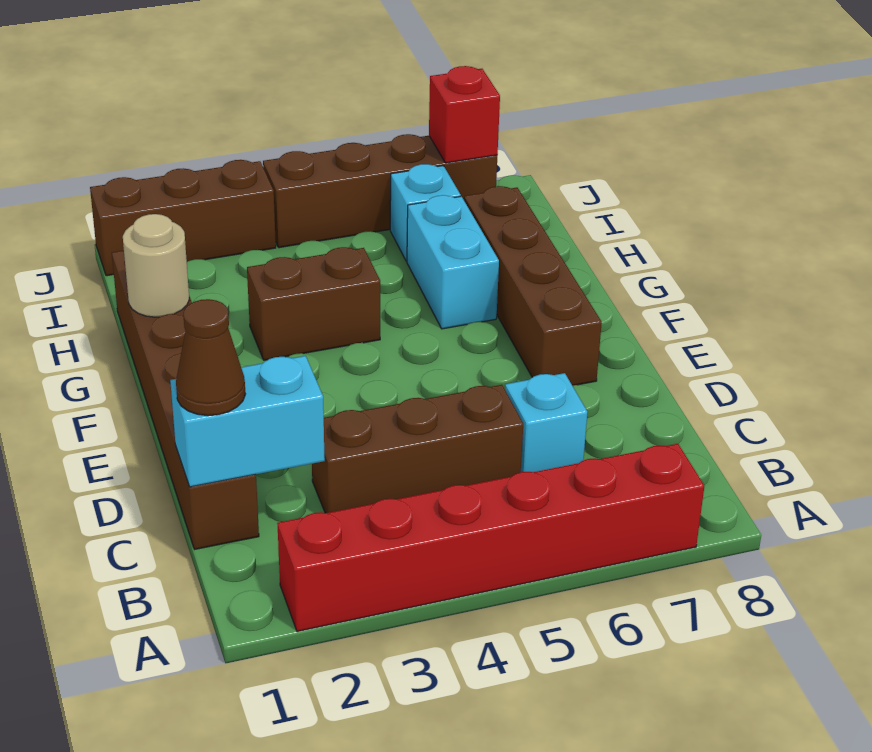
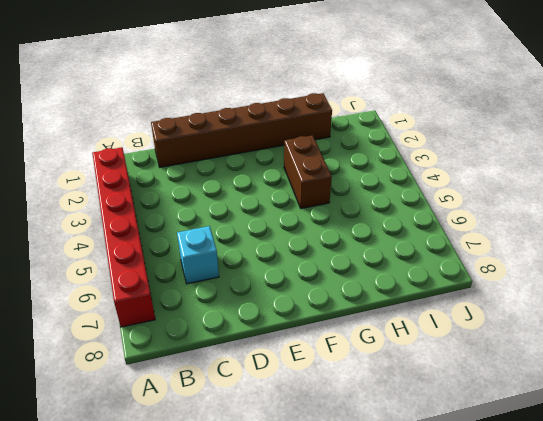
none -> brown brick C3:C5 level 1
none -> brown brick E7:H7 level 1
none -> cyan brick G6:H6 level 1

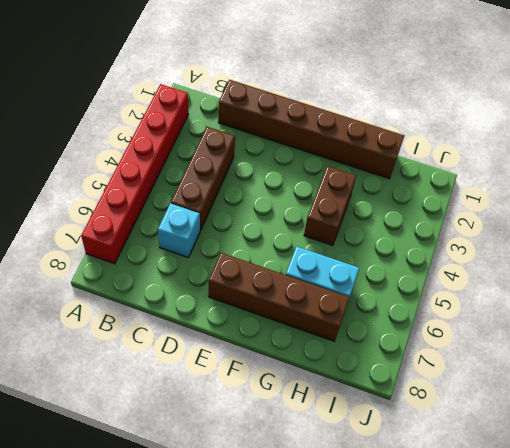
none -> cyan brick I6 level 1
none -> brown brick J1:J3 level 1
none -> brown brick J4:J7 level 1

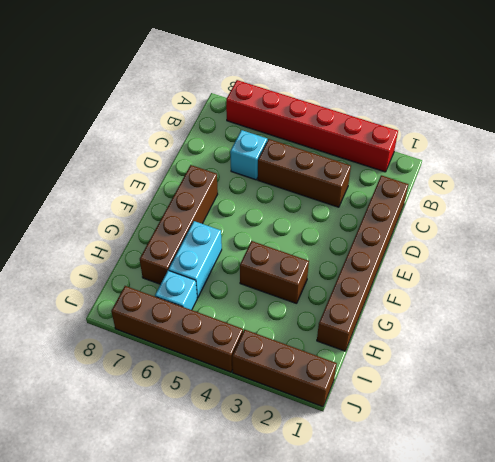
none -> cyan brick C1:C2 level 2
none -> tan round brick G1 level 2
none -> red brick J7 level 2

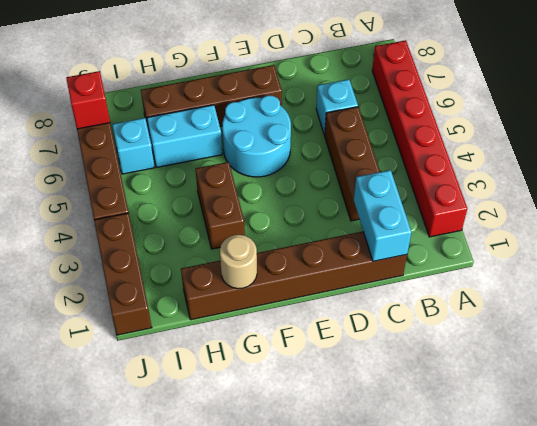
cyan round brick E5:F6 level 1 -> none
none -> brown cone C1 level 3

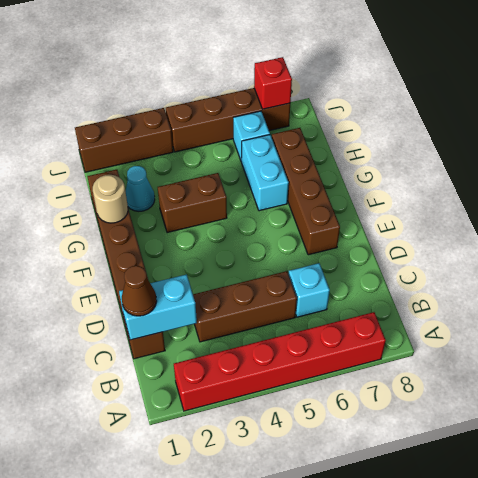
cyan cone H2 level 1 -> none

